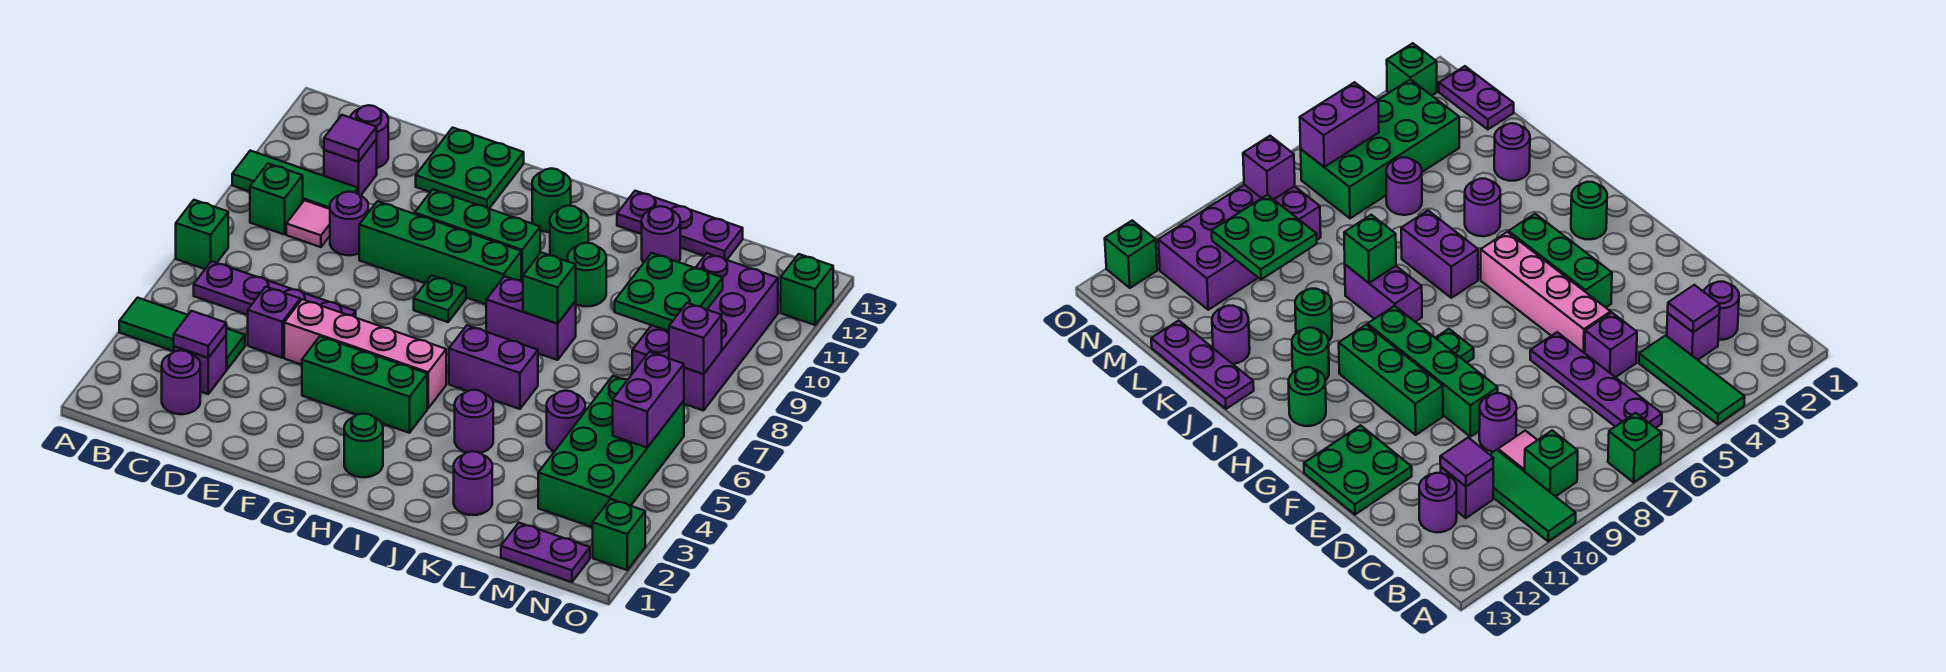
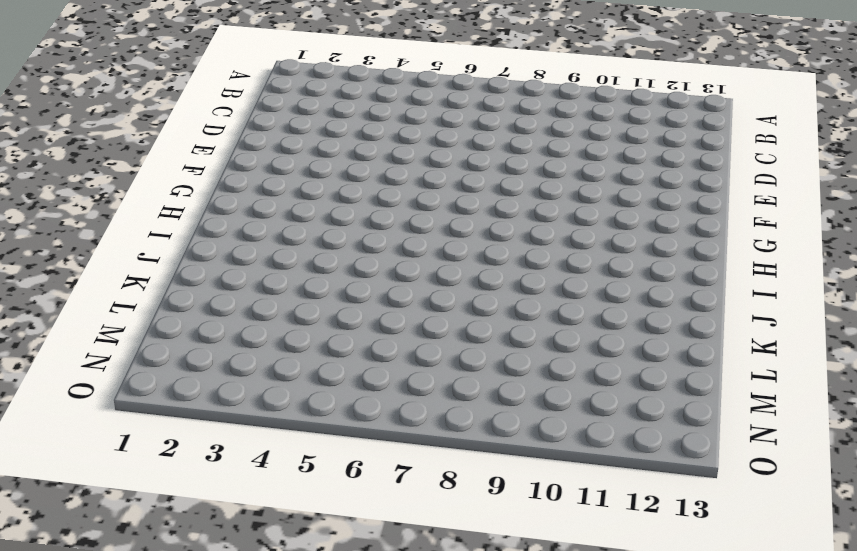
none -> green tile A4:C4 level 1
none -> green brick A7 level 1
none -> green tile A10:C10 level 1
none -> purple plate B6:E6 level 1

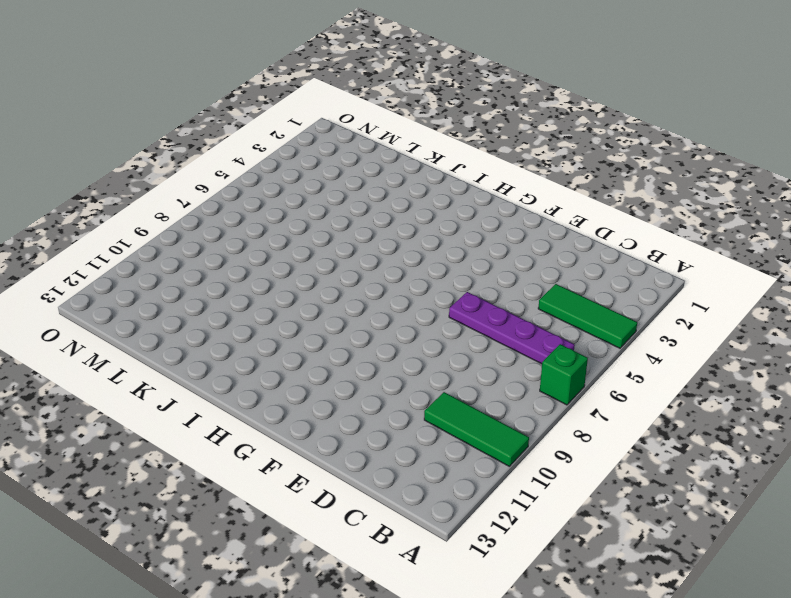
none -> green brick B9 level 1
none -> purple round brick C2 level 1
none -> purple brick C3 level 1
none -> pink tile C9 level 1

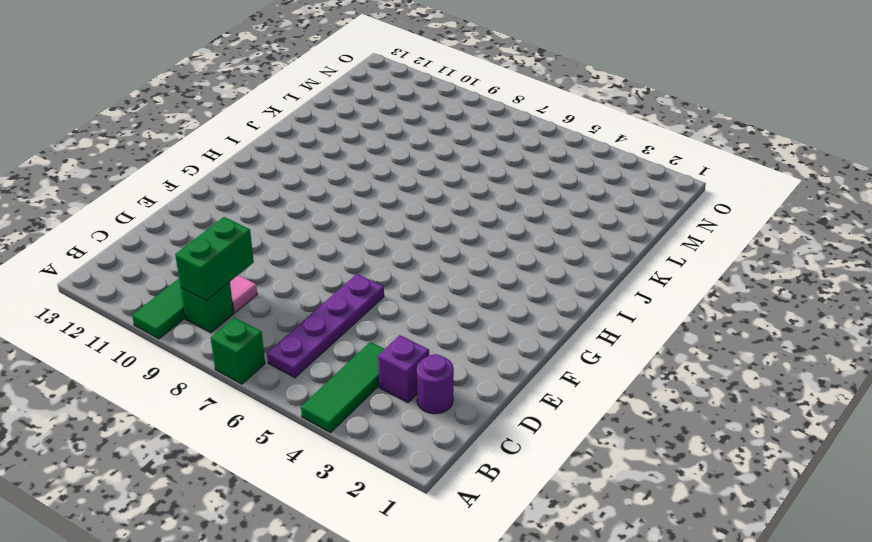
green brick B9:C9 level 2 -> none
none -> purple brick C11 level 1
none -> purple round brick C12 level 1
none -> purple brick D5 level 1
none -> purple round brick D9 level 1

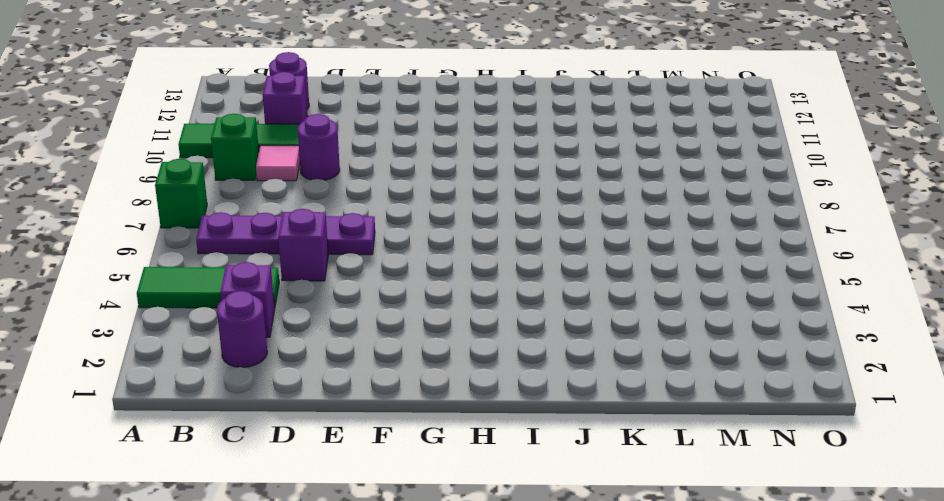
none -> pink brick E5:H5 level 1
none -> green brick E9:H9 level 1
none -> green plate E12:F13 level 1
none -> green brick F4:H4 level 1

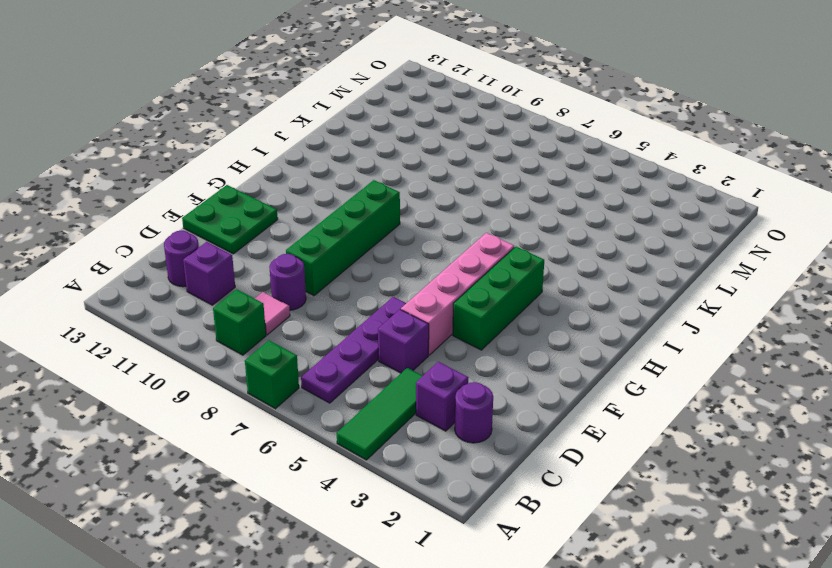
none -> green tile A10:C10 level 1
none -> green brick F10:H10 level 1
none -> green plate G8 level 1
none -> green round brick H2 level 1

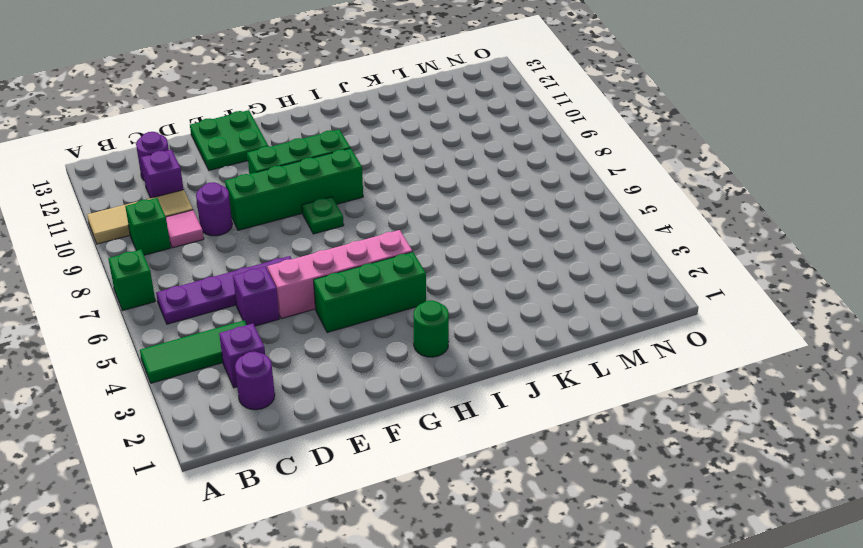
tan tile A10:C10 level 1 -> green tile A10:C10 level 1
none -> green round brick H12 level 1
none -> purple brick I6:J6 level 1
none -> purple brick I8:J8 level 1
none -> green round brick I11 level 1

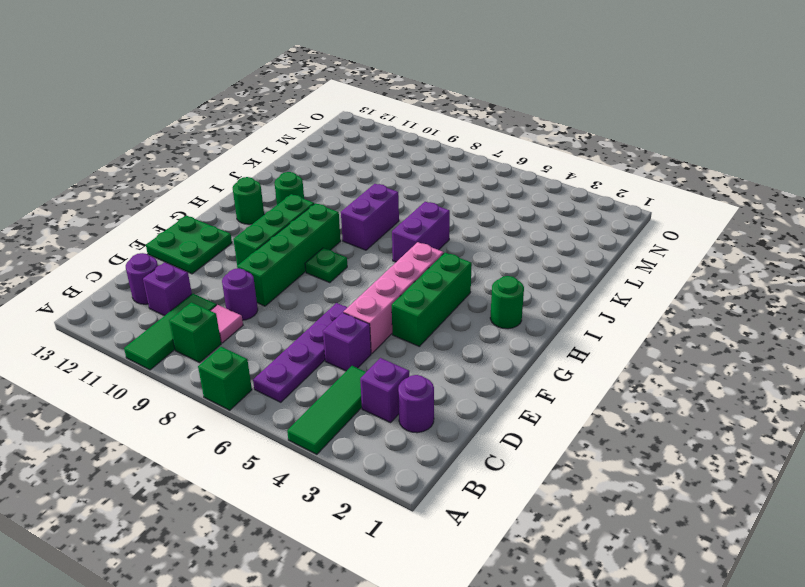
none -> purple round brick J4 level 1
none -> green round brick J10 level 1
none -> purple plate J13:L13 level 1
none -> purple round brick K2 level 1

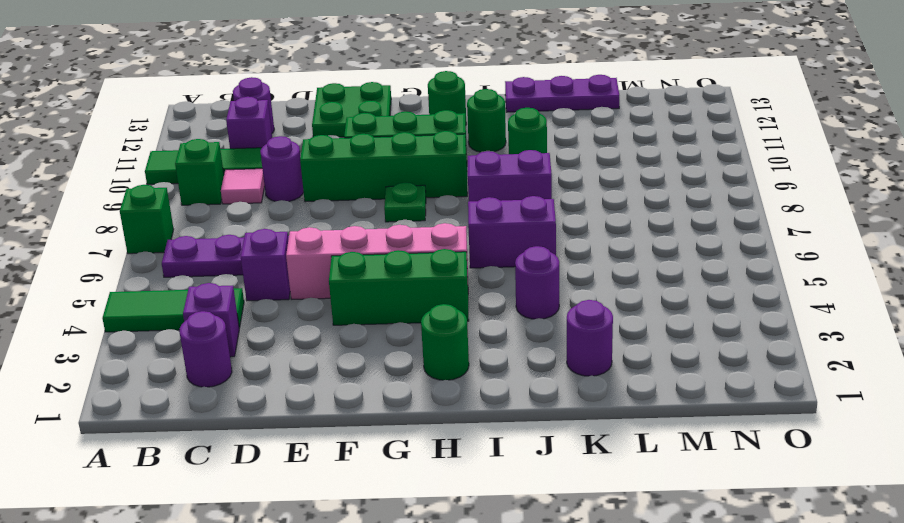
none -> purple round brick K12 level 1
none -> purple round brick L5 level 1
none -> purple plate M1:N1 level 1
none -> green brick M3:N6 level 1

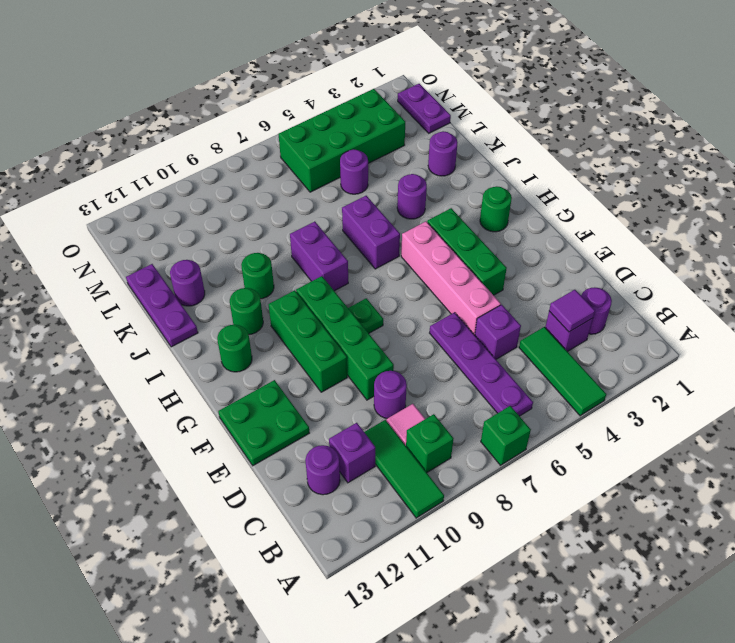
none -> purple brick M8:N11 level 1
none -> green brick O2 level 1
none -> green brick O12 level 1
none -> purple tile C11 level 2

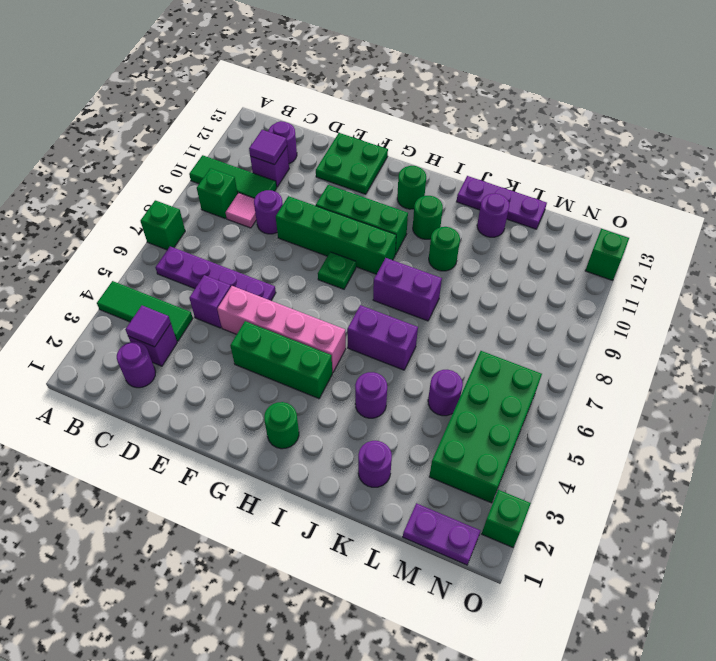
none -> purple brick M8:N11 level 1
none -> green brick J8 level 2
none -> green plate L9:M10 level 2
none -> purple brick N5:N6 level 2

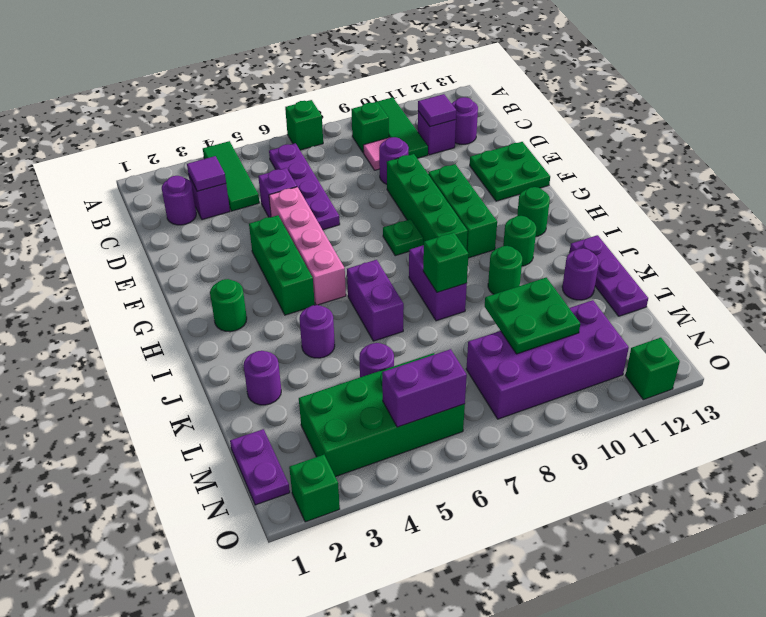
none -> purple brick N8 level 2

